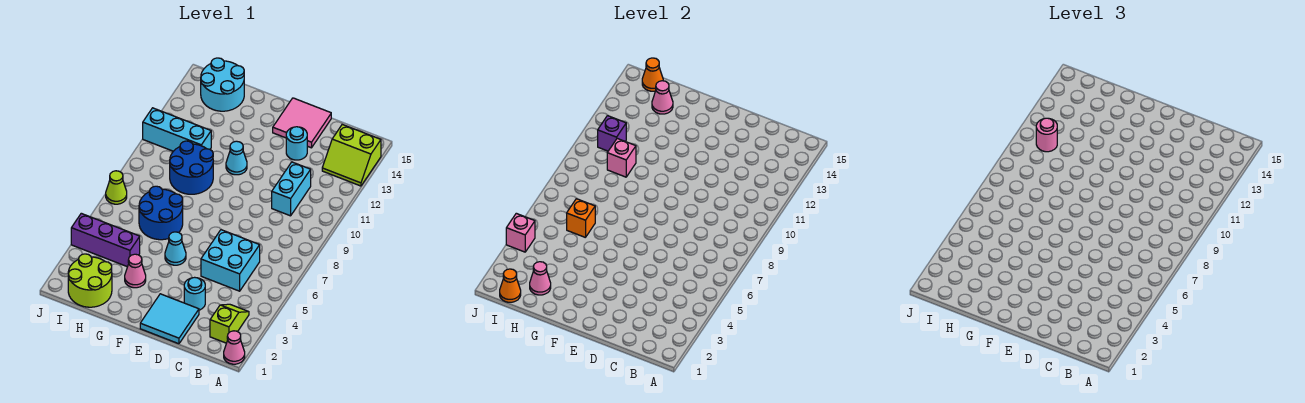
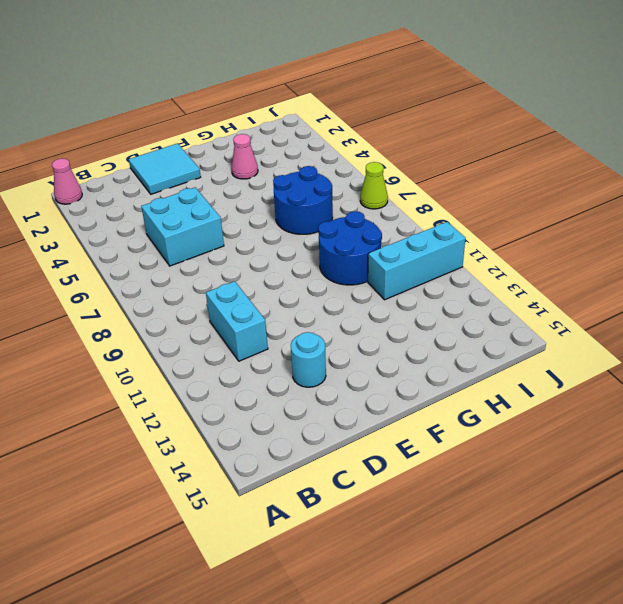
none -> lime slope A13:B14 level 1 top 14
none -> lime slope B2:B3 level 1 top 2
none -> cyan round brick D3 level 1

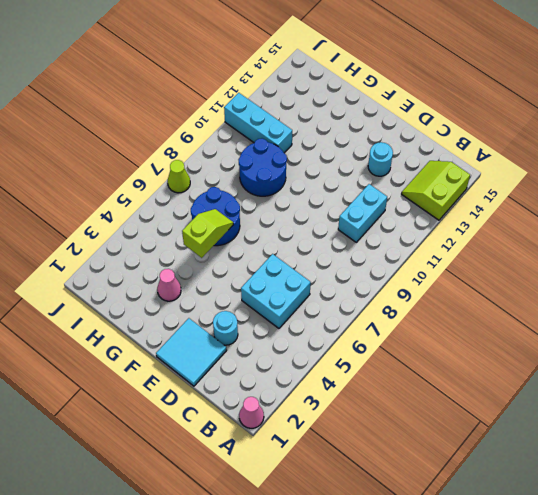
lime slope A13:B14 level 1 top A -> lime slope A13:B14 level 1 top 14
lime slope G5:G6 level 2 top 5 -> lime slope B2:B3 level 1 top 2
none -> pink tile D14:E15 level 1
none -> cyan cone F5 level 1
none -> cyan cone F11 level 1

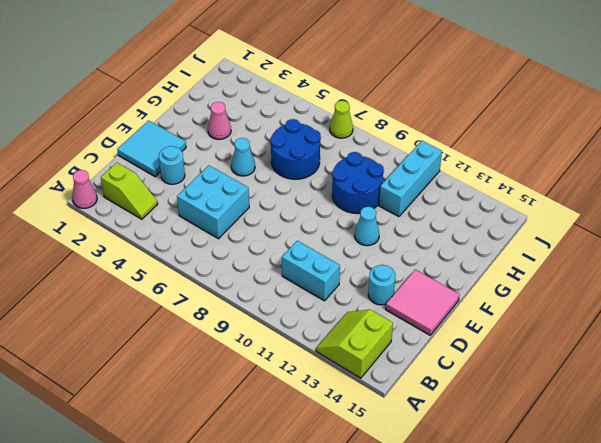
none -> lime round brick H1:I2 level 1
none -> purple brick H4:J4 level 1
none -> cyan round brick H14:I15 level 1

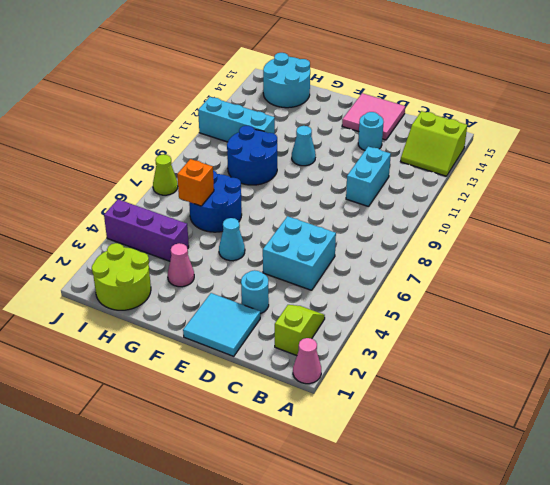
none -> pink cone H2 level 2
none -> pink brick H10 level 2
none -> pink cone H14 level 2

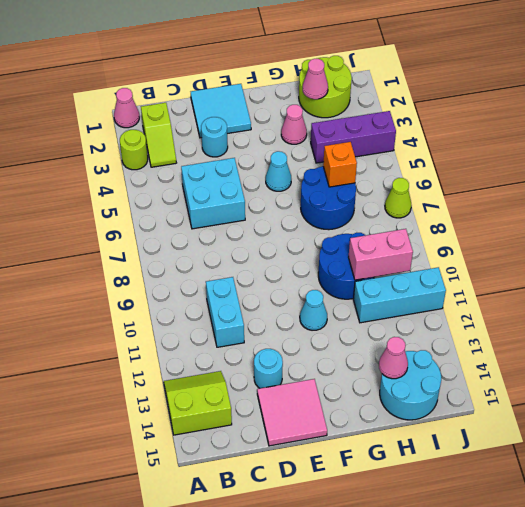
lime round brick A3 level 1 -> none
pink brick H10:I10 level 2 -> pink brick H10 level 2
none -> orange cone I1 level 2
none -> purple brick I11 level 2
none -> orange cone I15 level 2

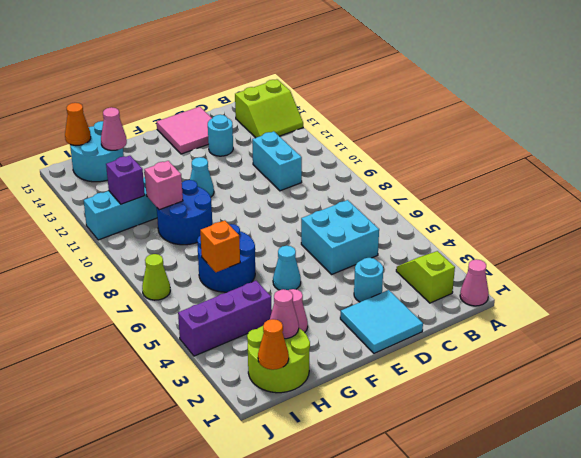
none -> pink brick J4 level 2
none -> pink round brick I11 level 3

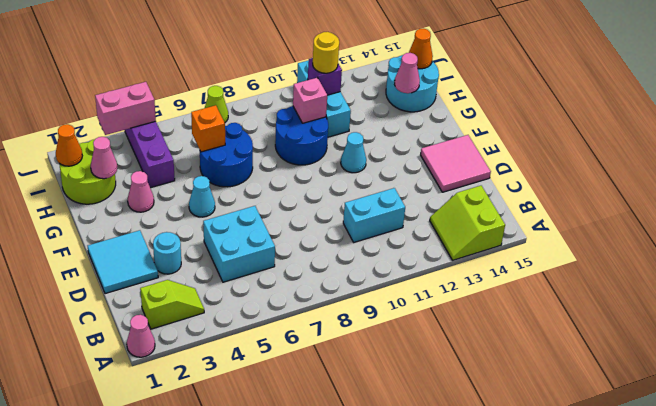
yellow round brick I11 level 3 -> pink round brick I11 level 3
pink brick J3:J4 level 2 -> pink brick J4 level 2
none -> cyan round brick D13 level 1

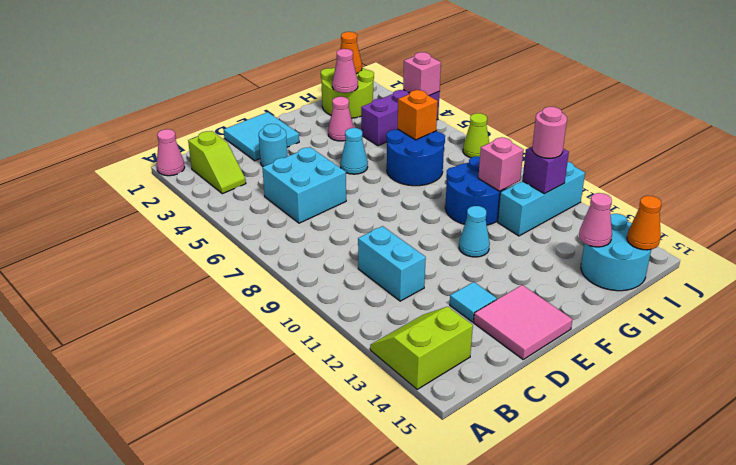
cyan tile D13 level 1 -> cyan round brick D13 level 1

